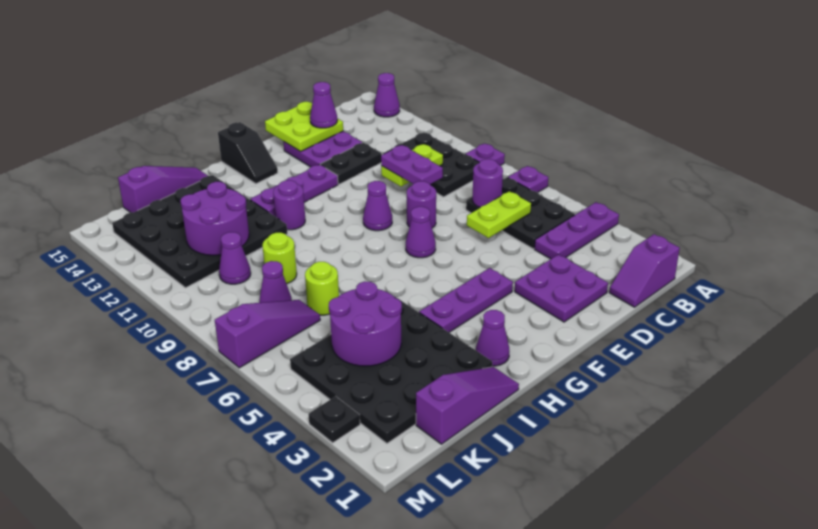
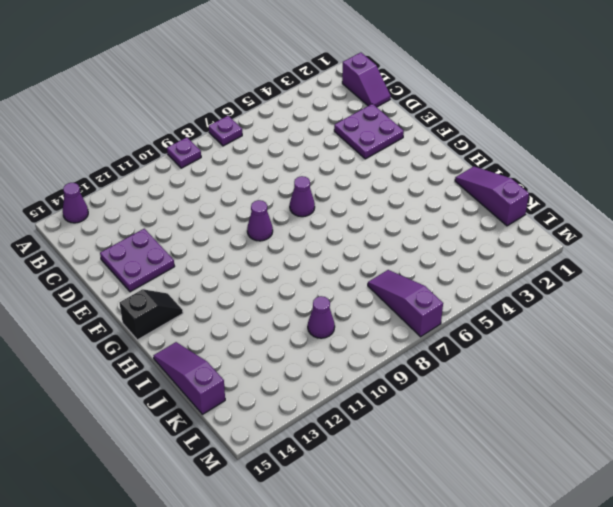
none -> purple plate A4:C4 level 1
none -> black plate B5:C7 level 1
none -> black plate B9:C11 level 1
none -> black plate D12:E12 level 1

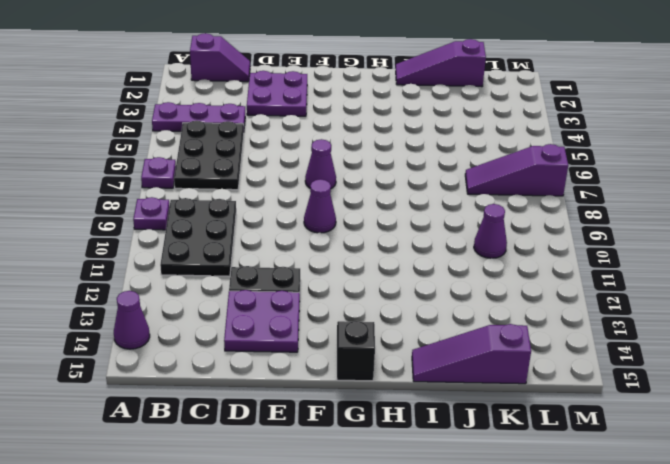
none -> purple round brick E8 level 1
none -> purple plate F4:H4 level 1
none -> purple plate F12:H12 level 1
none -> purple cone H2 level 1

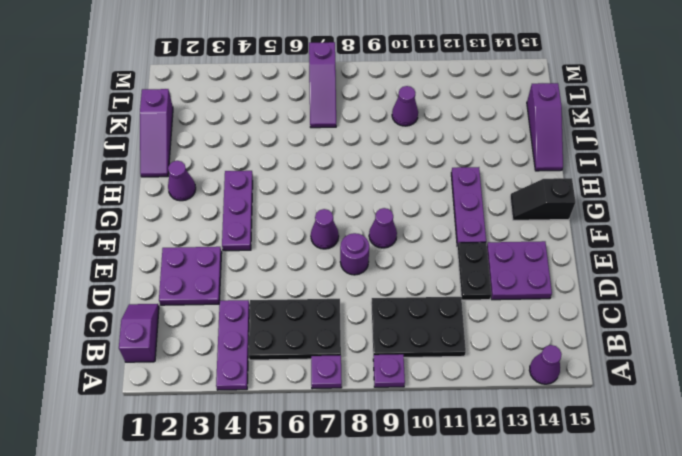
none -> purple round brick H11 level 1
none -> black plate I2:L5 level 1
none -> black plate I11:L14 level 1
none -> lime round brick J7 level 1

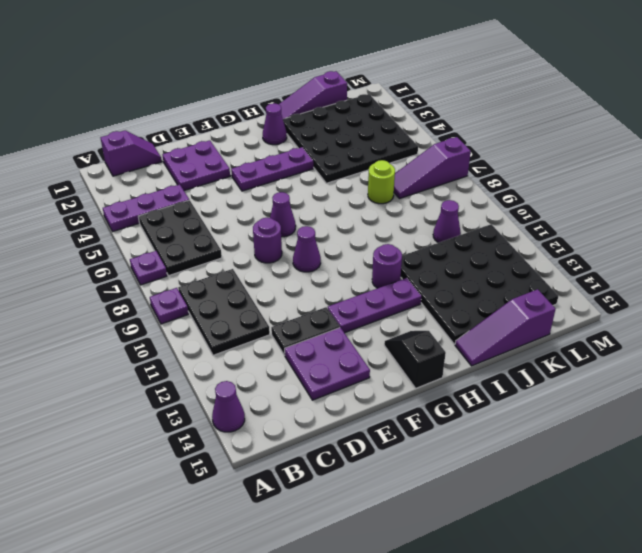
none -> lime round brick J9 level 1
none -> purple cone K8 level 1
none -> black plate M3 level 1
none -> lime plate C6:D6 level 2

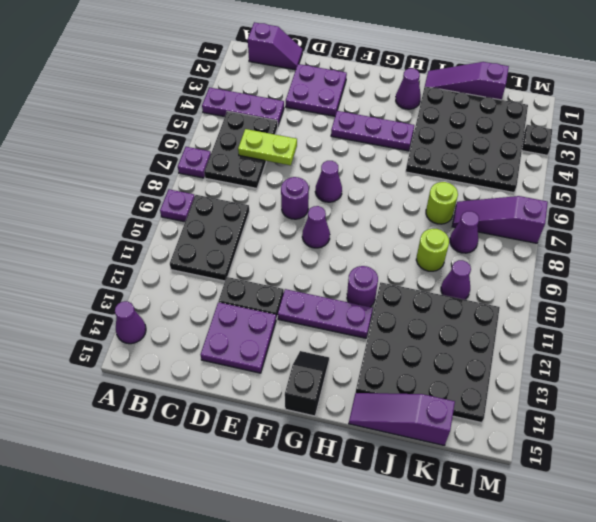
none -> purple round brick C7 level 2
none -> lime plate C10:D10 level 2
none -> lime plate D14:E15 level 2
none -> purple round brick J4:K5 level 2

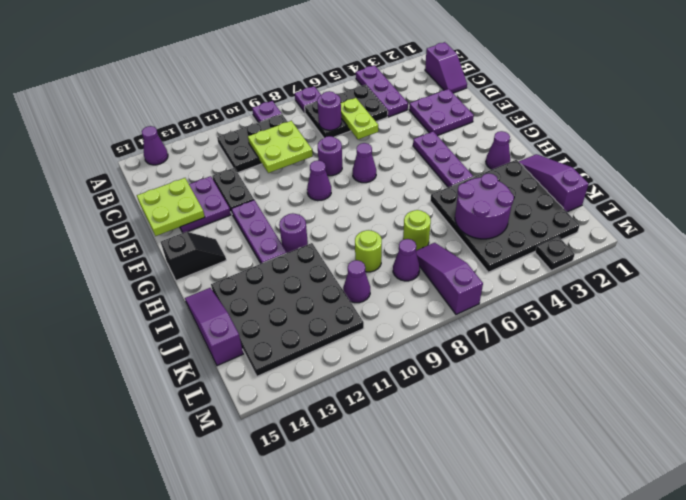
lime plate C9:D10 level 2 -> lime plate C10:D10 level 2
none -> purple round brick J11:K12 level 2
none -> purple plate D9:D10 level 3
none -> purple cone D14 level 3

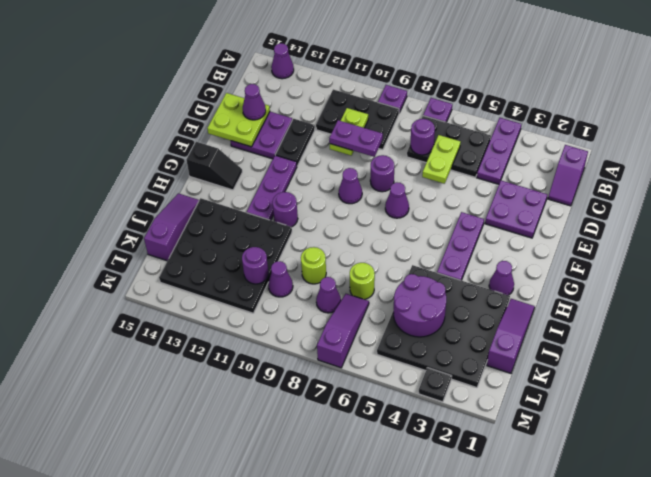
purple round brick K11 level 2 -> purple round brick J11:K12 level 2

